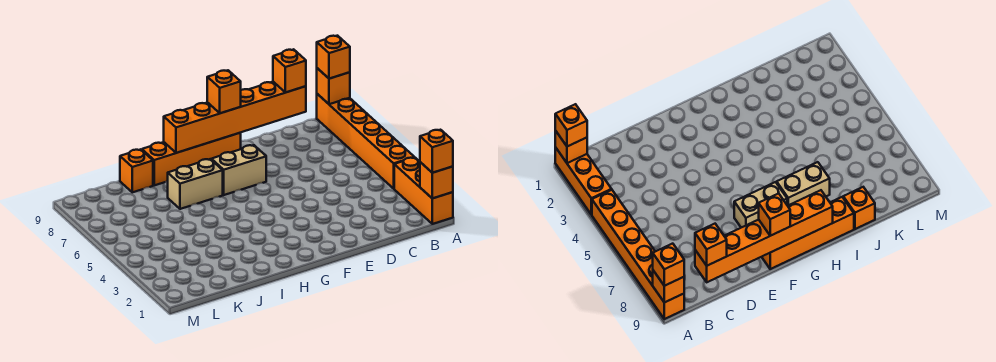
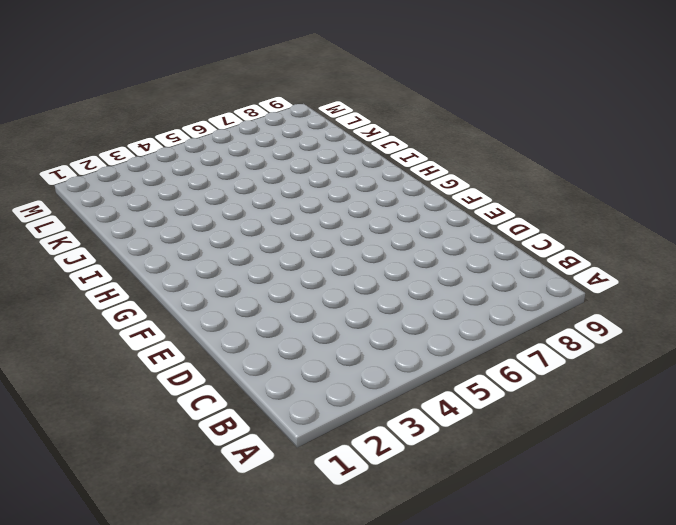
none -> orange brick A1:A3 level 1
none -> orange brick A4:A9 level 1
none -> tan brick F7:G7 level 1

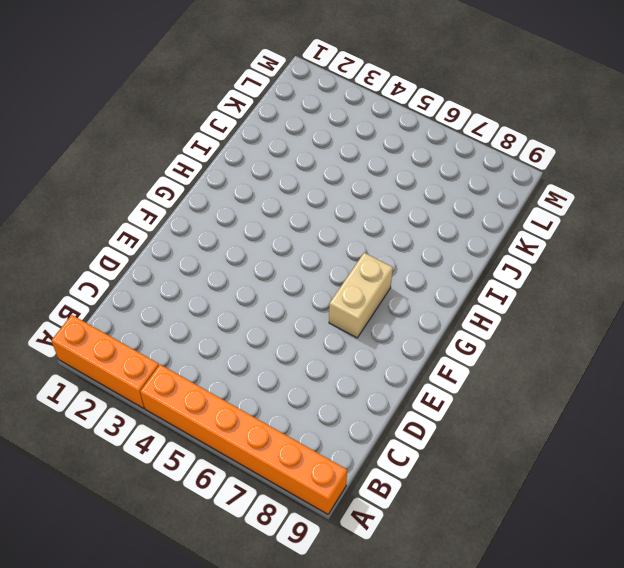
none -> orange brick F9:I9 level 1
none -> tan brick H7:I7 level 1
none -> orange brick J9 level 1

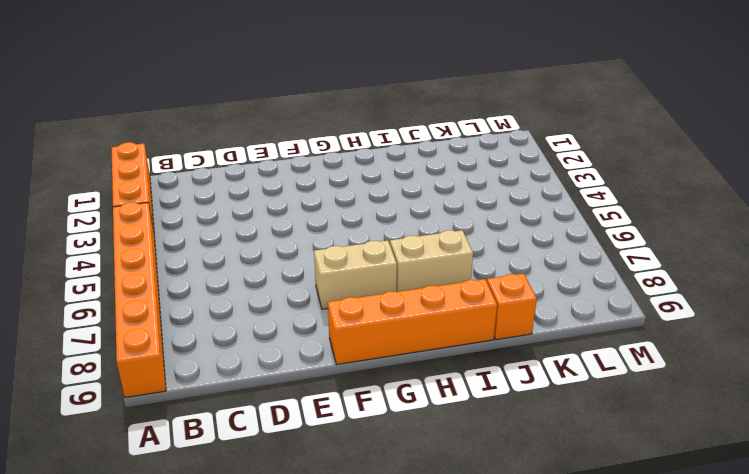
none -> orange brick A1 level 2
none -> orange brick A9 level 2
none -> orange brick C9:H9 level 2

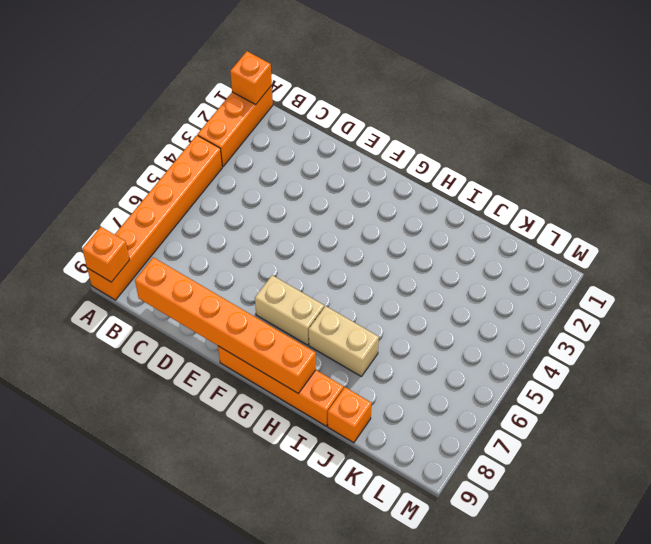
none -> orange brick A1 level 3
none -> orange brick A9 level 3
none -> orange brick C9 level 3

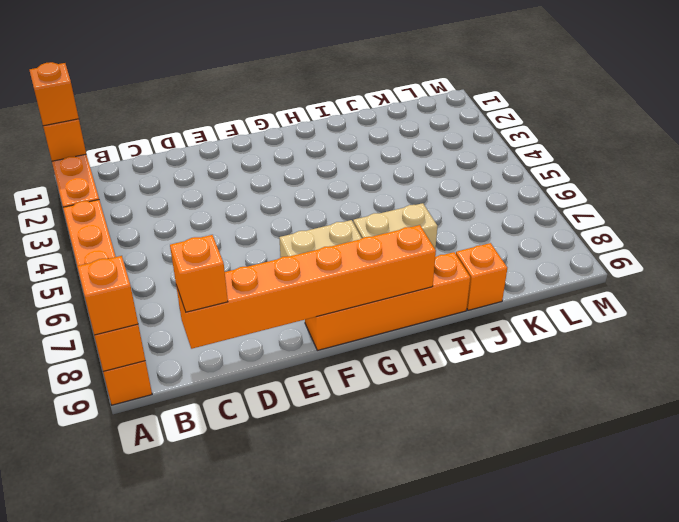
none -> orange brick F9 level 3

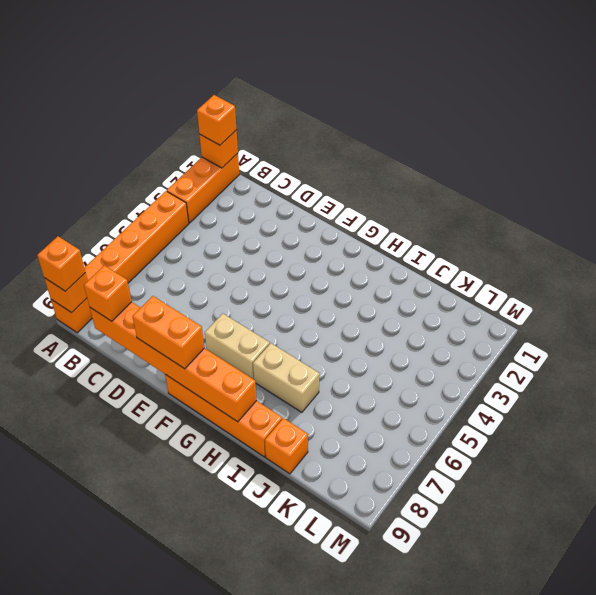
orange brick E9:F9 level 3 -> orange brick F9 level 3

